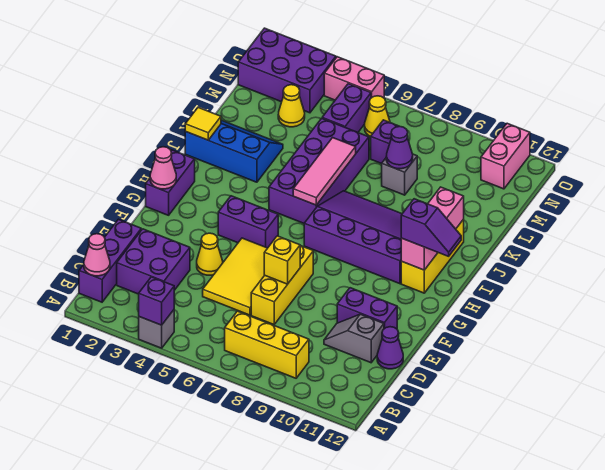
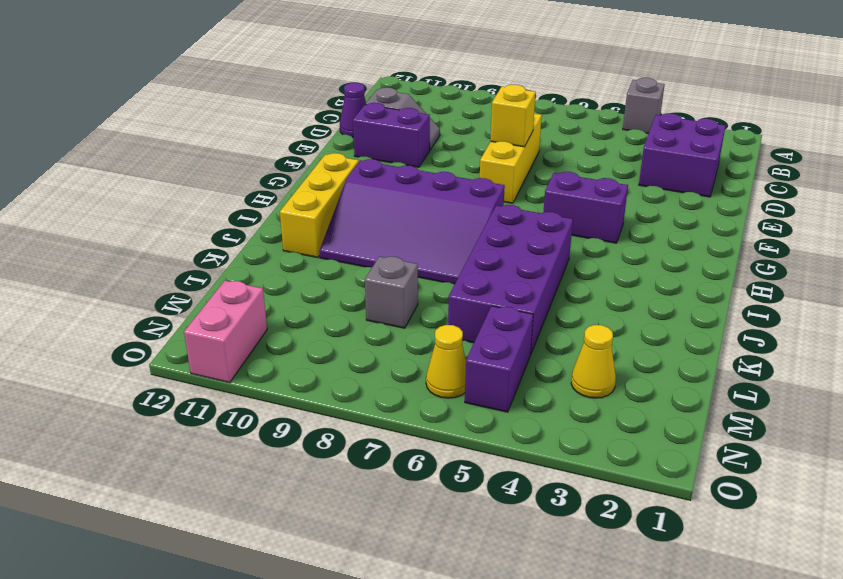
none -> purple brick B1:D1 level 1
none -> yellow brick B7:B9 level 1
none -> yellow tile D5:F6 level 1
none -> yellow cone E4 level 1

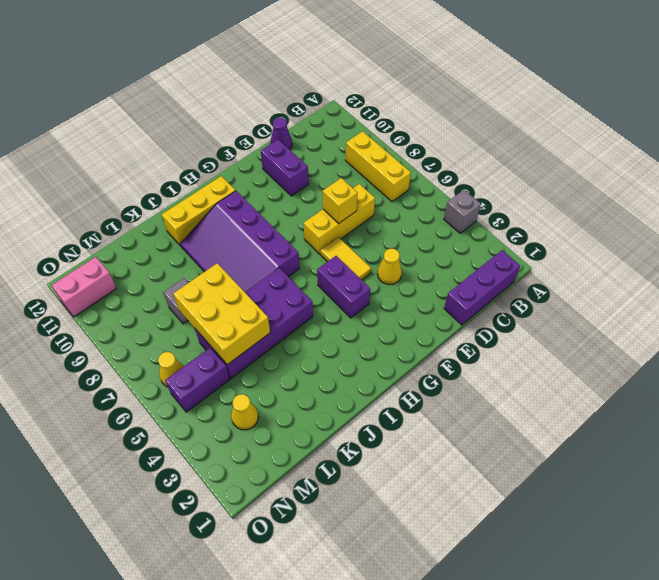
yellow tile F5:F6 level 1 -> yellow tile D5:F6 level 1
yellow brick K5:L7 level 2 -> pink tile I6:K6 level 2
none -> purple brick C2:D3 level 1
none -> grey slope D10:D11 level 1 top 11
none -> purple brick G1:H1 level 1
none -> blue slope J1:K3 level 1 top J

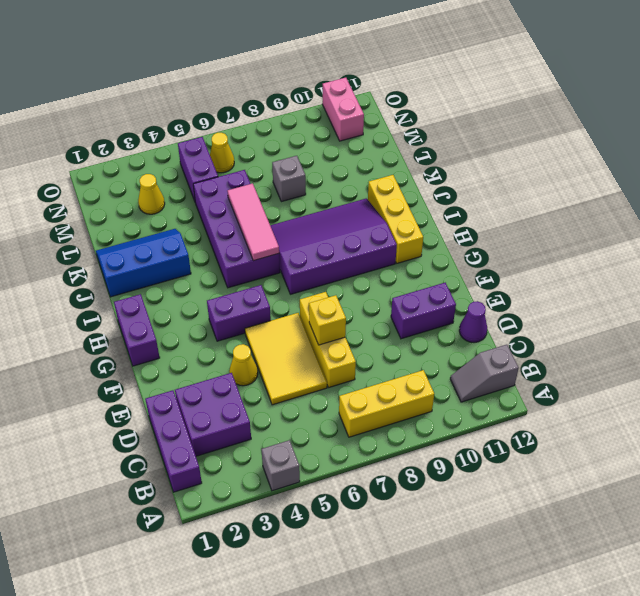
grey slope B11:B12 level 1 top 12 -> grey slope D10:D11 level 1 top 11
none -> purple brick M7 level 1
none -> purple brick N1:O3 level 1
none -> pink brick O4:O5 level 1
none -> purple brick A4 level 2

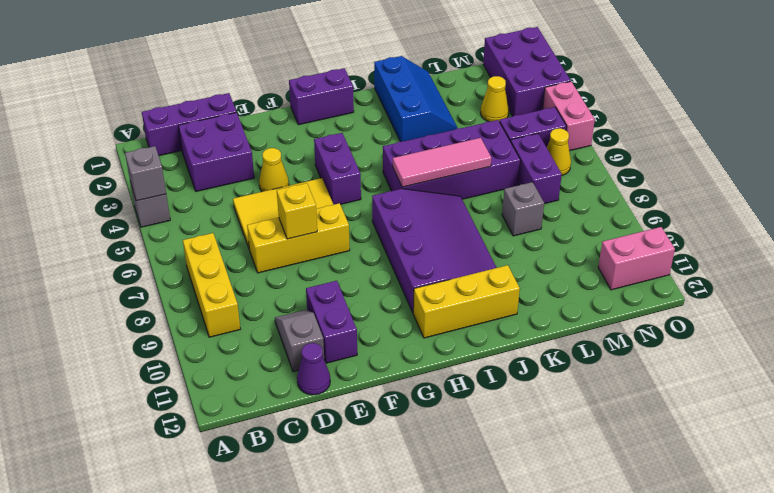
grey brick A4 level 2 -> purple brick A4 level 2
purple brick M6:M7 level 1 -> purple brick M7 level 1
none -> pink cone B1 level 2
none -> pink cone G1 level 2
none -> pink brick H11:J11 level 2
none -> yellow tile J1 level 2

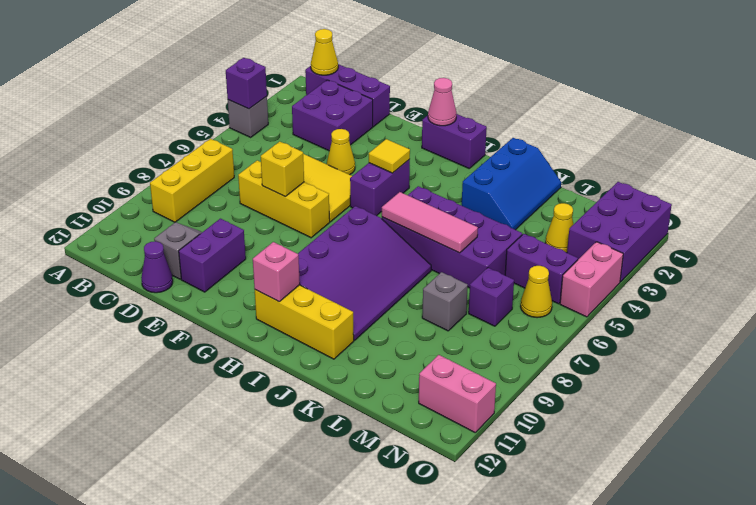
yellow cone B1 level 2 -> pink cone B1 level 2
yellow tile G4 level 2 -> yellow tile J1 level 2
pink brick H11 level 2 -> pink brick H11:J11 level 2
none -> purple cone L8 level 2
none -> purple slope H11:H12 level 3 top 11

